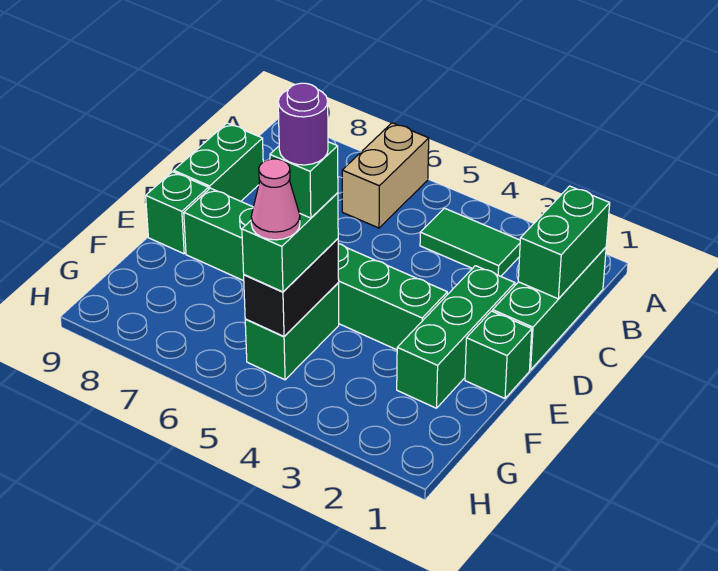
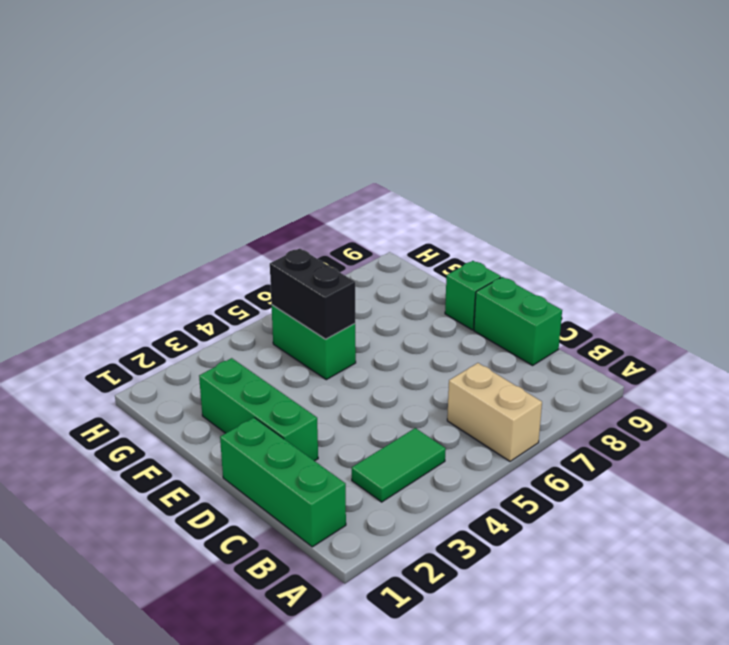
none -> green brick E1 level 1
none -> green brick E3:E8 level 1
none -> green brick B1:C1 level 2

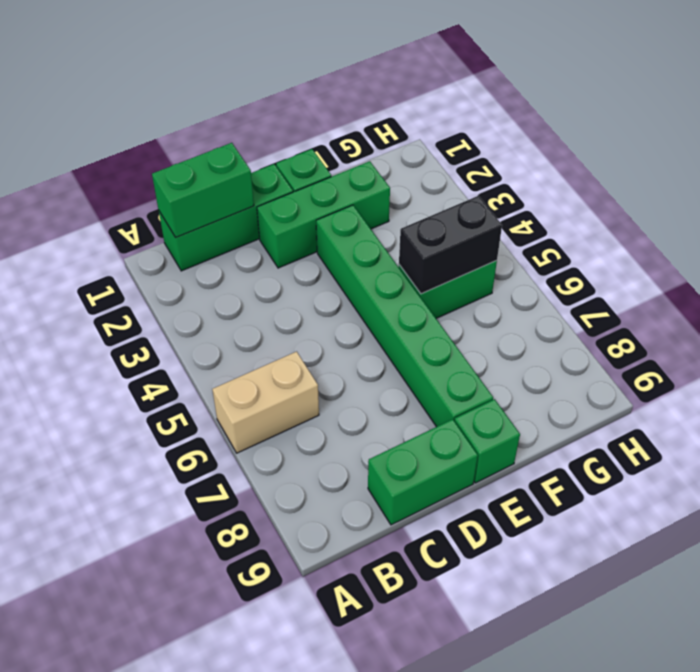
none -> green tile B3:B4 level 1
none -> green brick F5:G5 level 3
none -> green brick F5 level 4

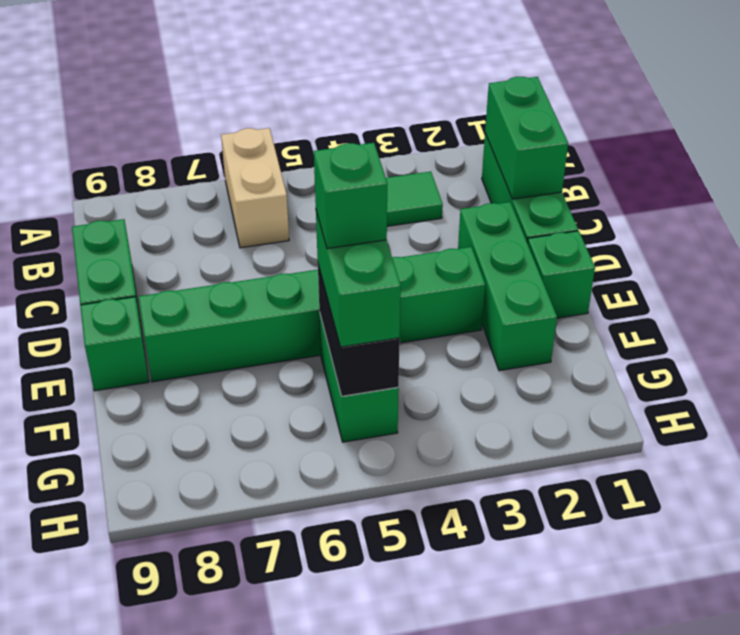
none -> pink cone G5 level 4
none -> purple round brick F5 level 5

